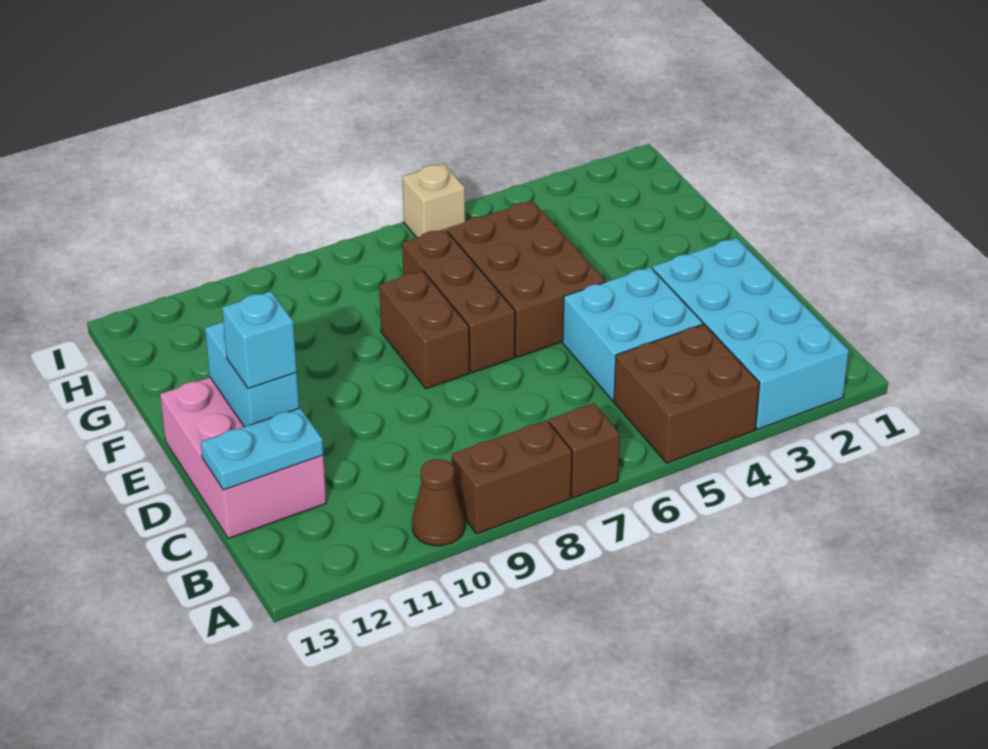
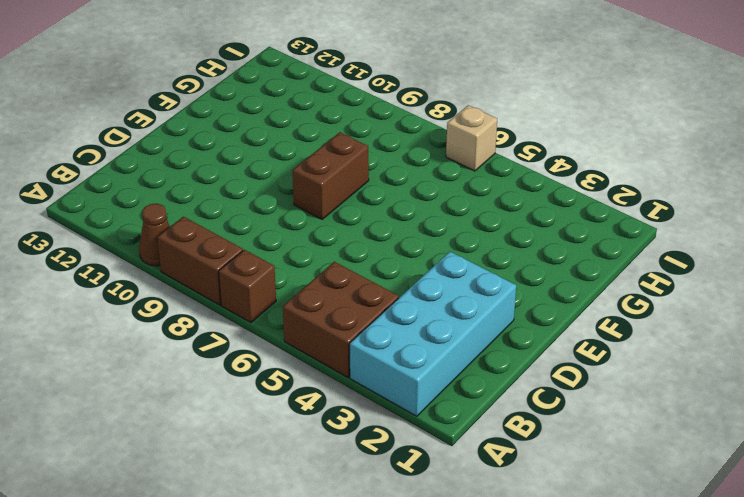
none -> cyan brick C4:D5 level 1
none -> pink brick C12:E13 level 1
none -> brown brick E5:G6 level 1

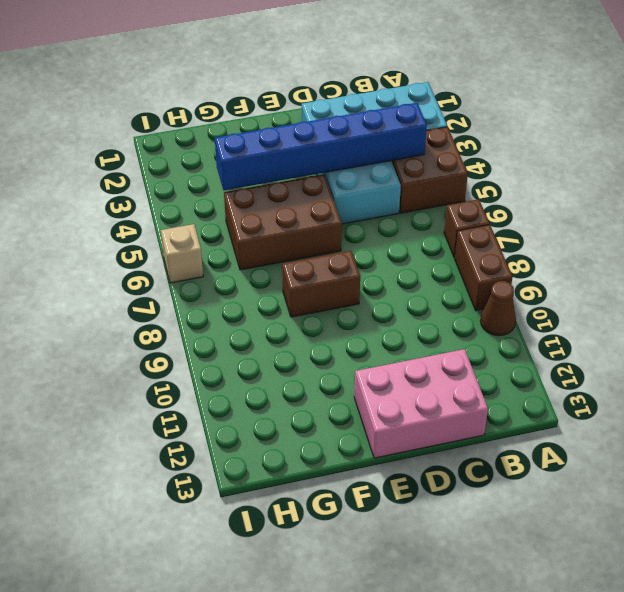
blue brick B4:G4 level 2 -> none
none -> brown brick E7:G7 level 1
none -> cyan plate C12:C13 level 2
none -> cyan brick D12:E12 level 2

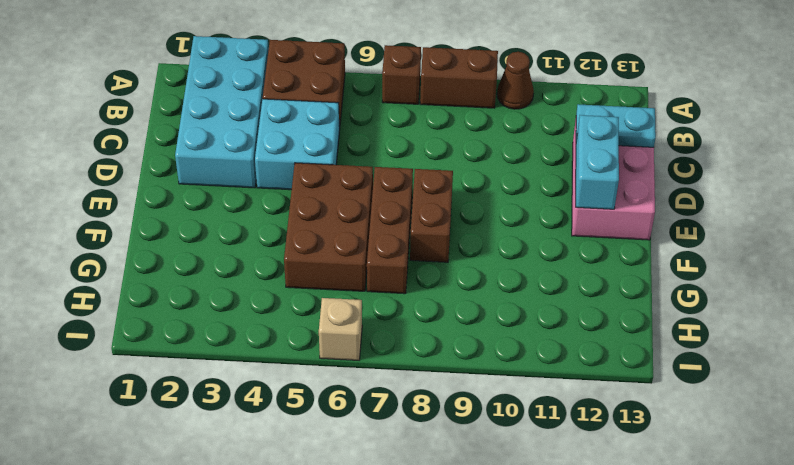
none -> cyan brick D12 level 3

